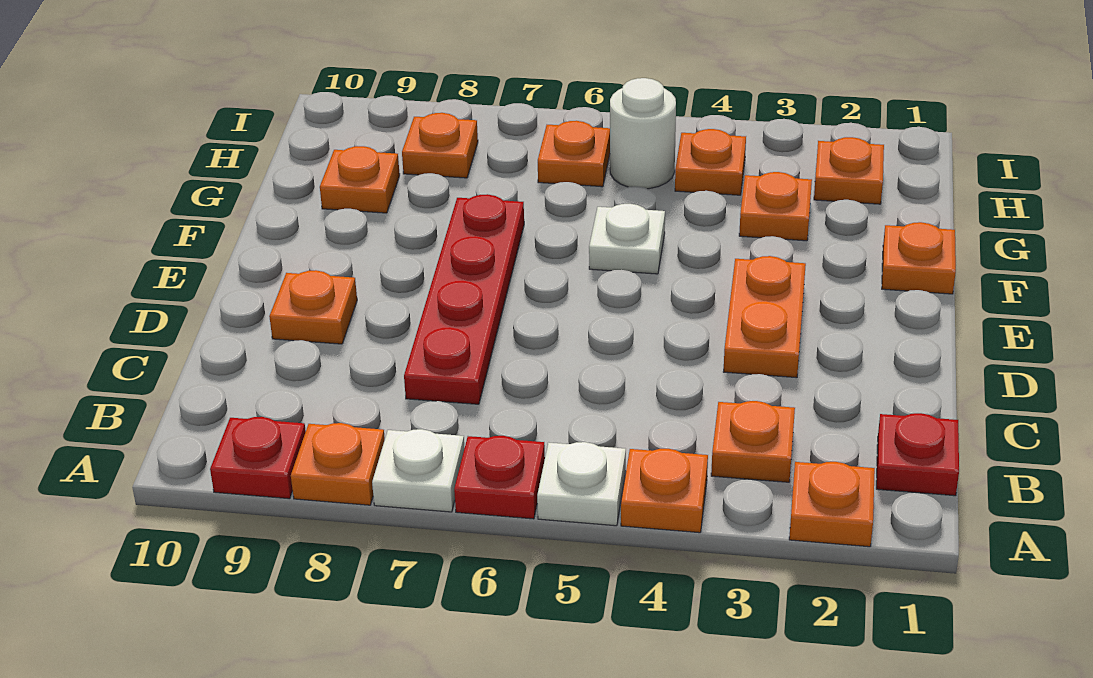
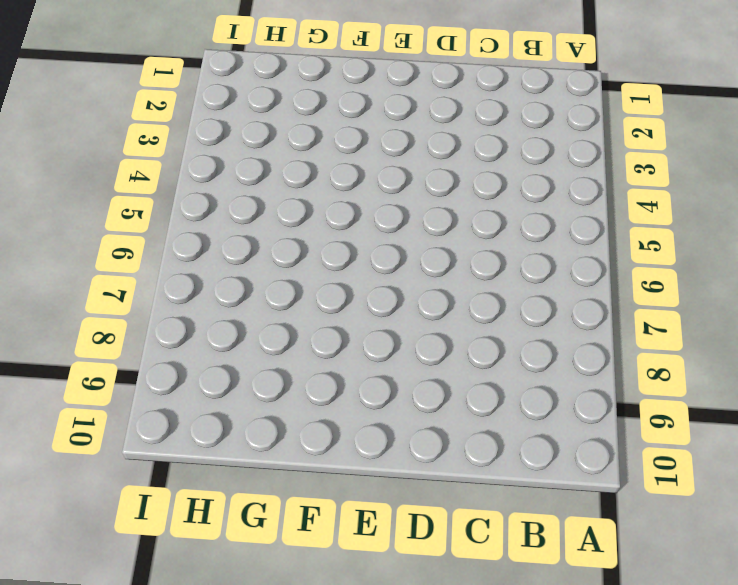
none -> orange plate A2 level 1
none -> orange plate A4 level 1
none -> white plate A5 level 1

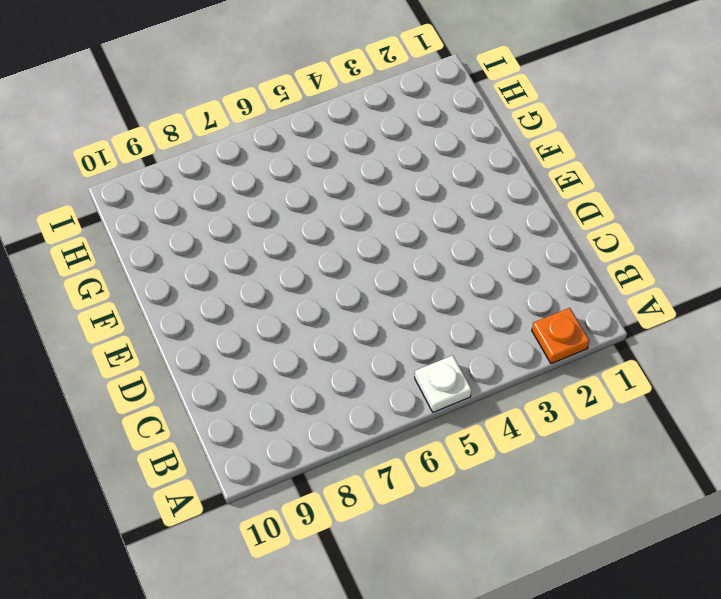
none -> orange plate A4 level 1
none -> red plate A6 level 1
none -> white plate A7 level 1

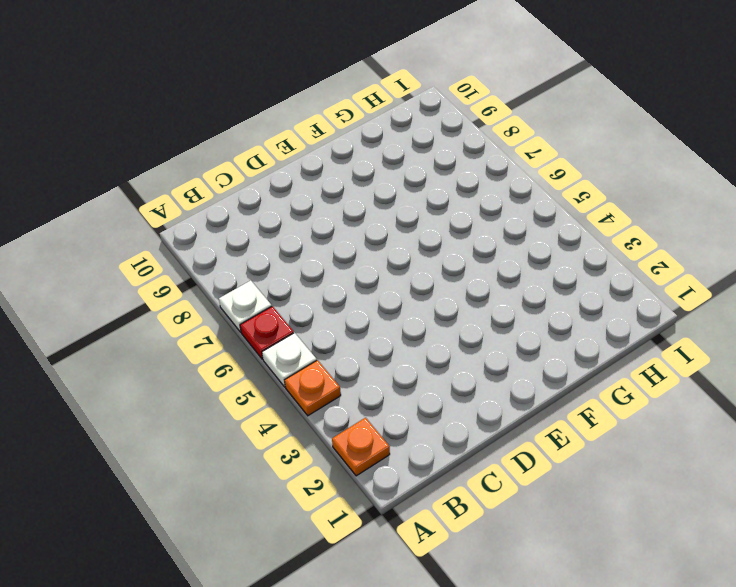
none -> orange plate A8 level 1
none -> red plate A9 level 1
none -> red plate B1 level 1

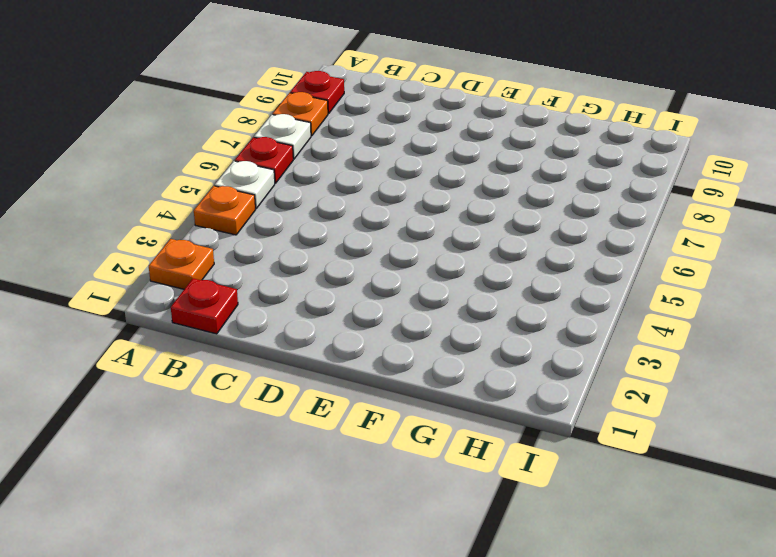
none -> orange plate B3 level 1
none -> red plate C7:F7 level 1
none -> orange plate D3:E3 level 1

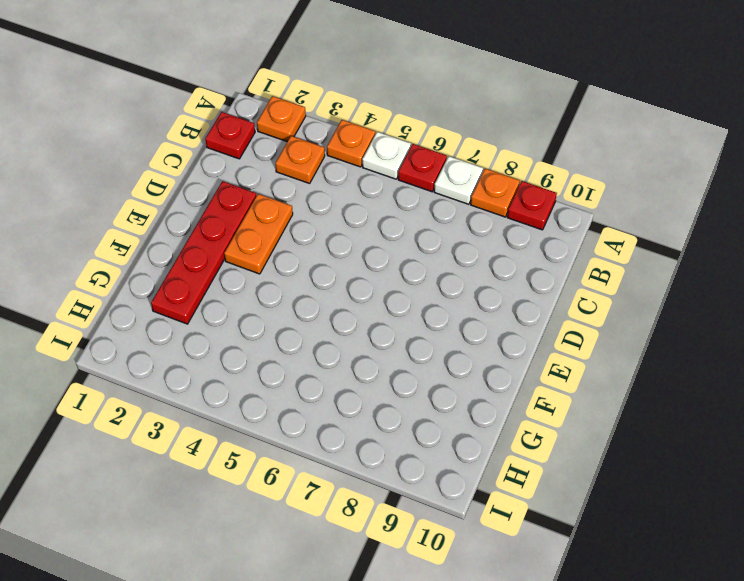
red plate D2:G2 level 1 -> red plate C7:F7 level 1
none -> orange plate D9 level 1
none -> orange plate F1 level 1
none -> white plate F5 level 1

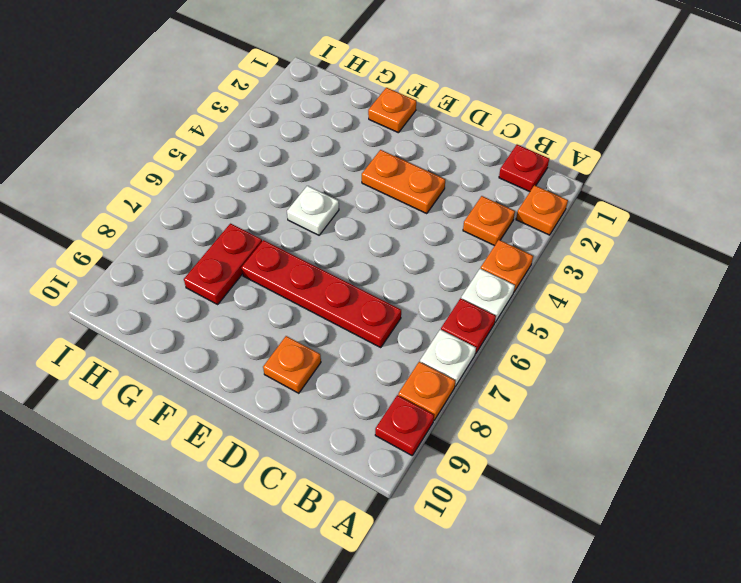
red plate G7:G8 level 1 -> none
none -> orange plate G3 level 1
none -> orange plate G9 level 1
none -> orange plate H2 level 1

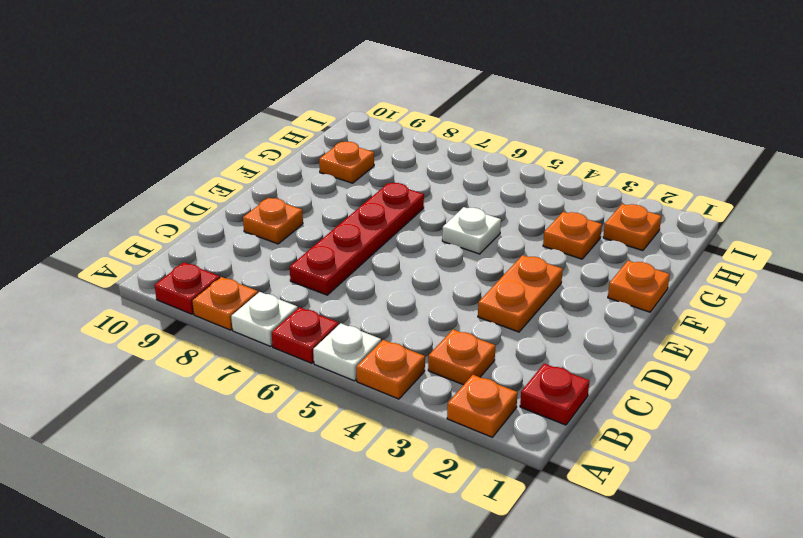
none -> orange plate H4 level 1
none -> white round brick H5 level 1
none -> orange plate H6 level 1

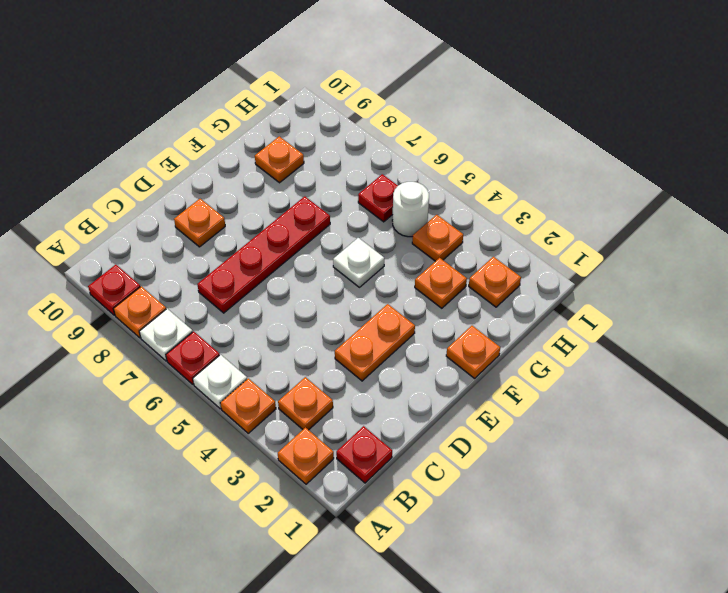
red plate H6 level 1 -> orange plate H6 level 1
none -> orange plate H8 level 1

